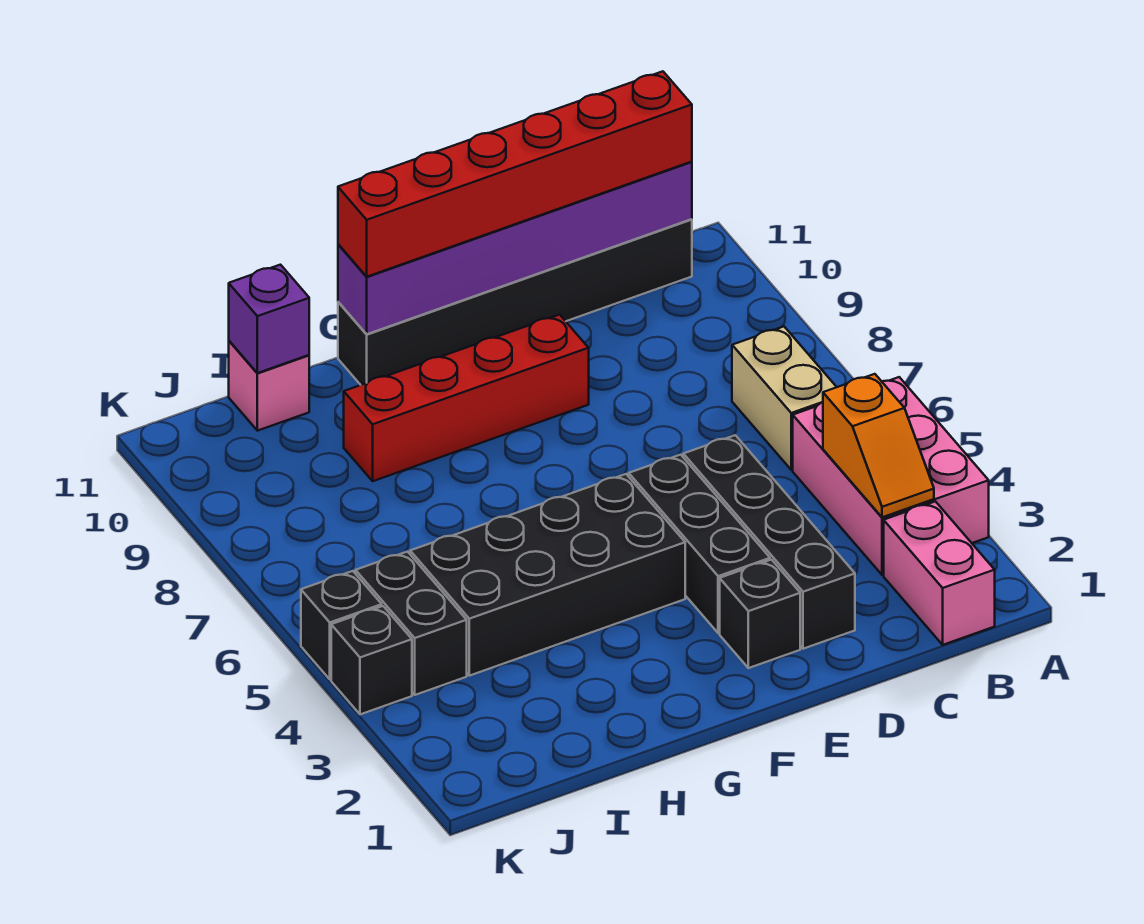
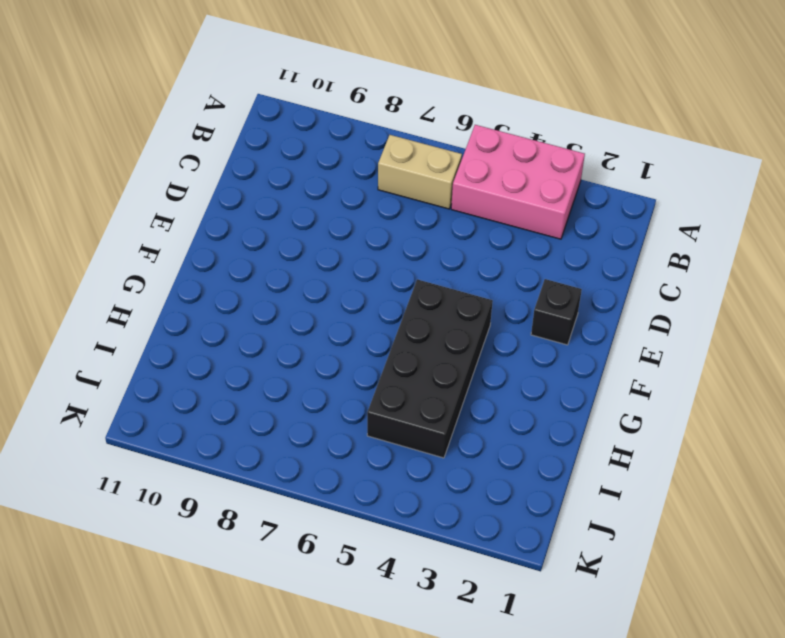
none -> pink brick B1:B2 level 1
none -> black brick B11:G11 level 1
none -> black brick D2:D5 level 1

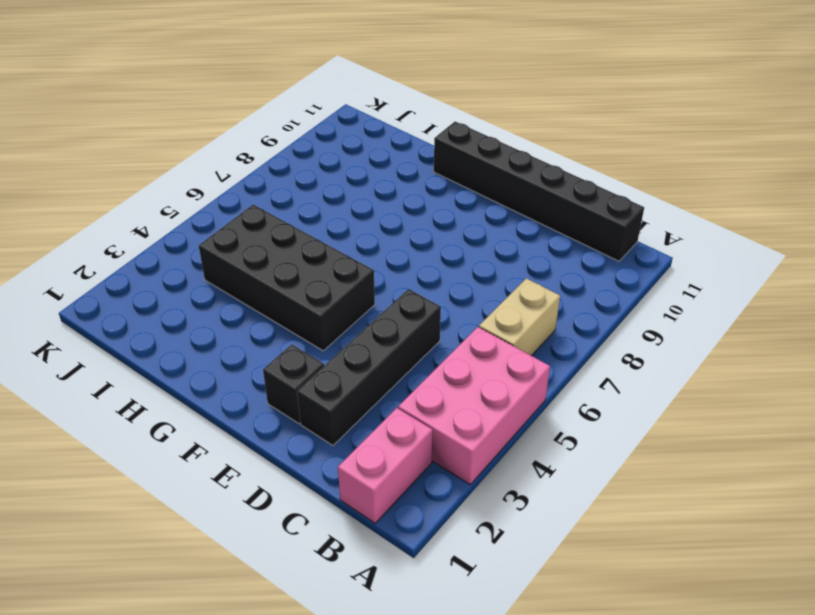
none -> black brick E3:E5 level 1
none -> red brick E9:H9 level 1
none -> pink brick I11 level 1

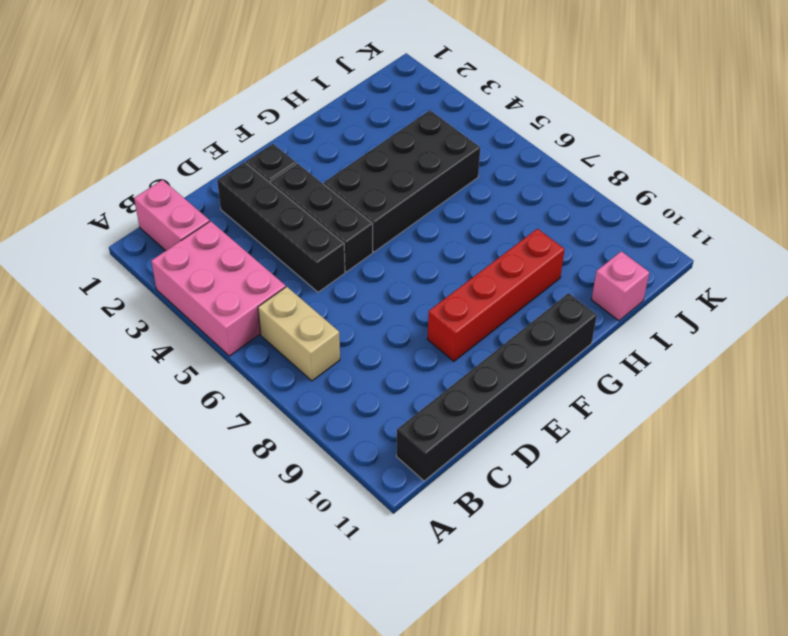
none -> black brick J4:J5 level 1
none -> black brick K4 level 1
none -> black brick K5 level 1

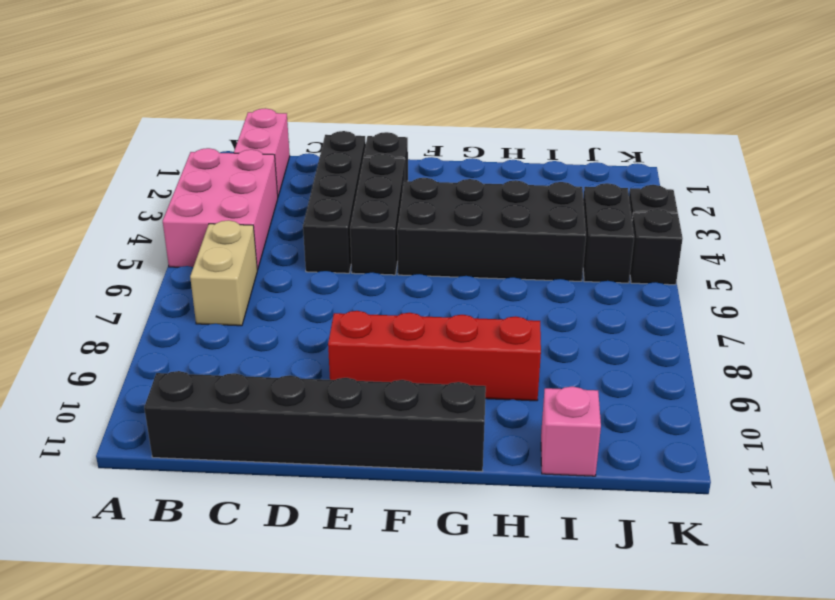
none -> orange slope B3:B4 level 2 top 4
none -> purple brick B11:G11 level 2
none -> purple brick I11 level 2

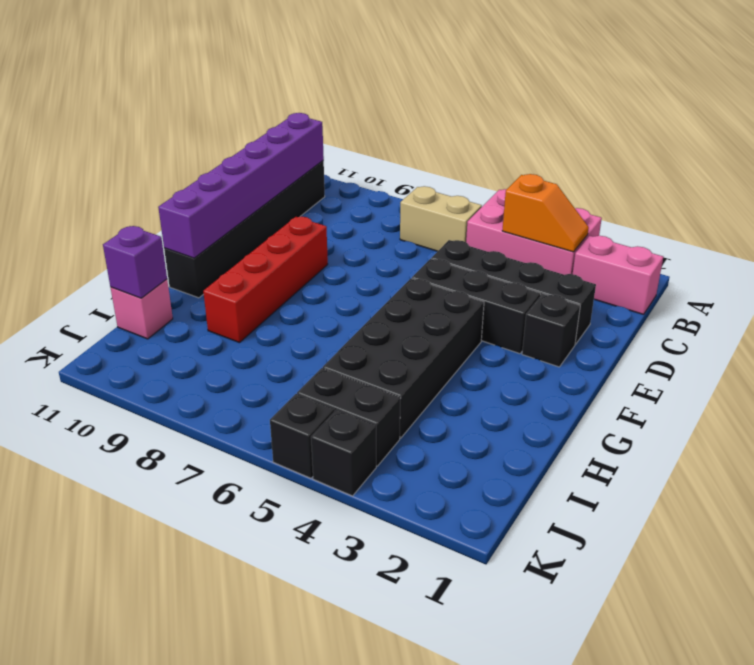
none -> red brick B11:G11 level 3

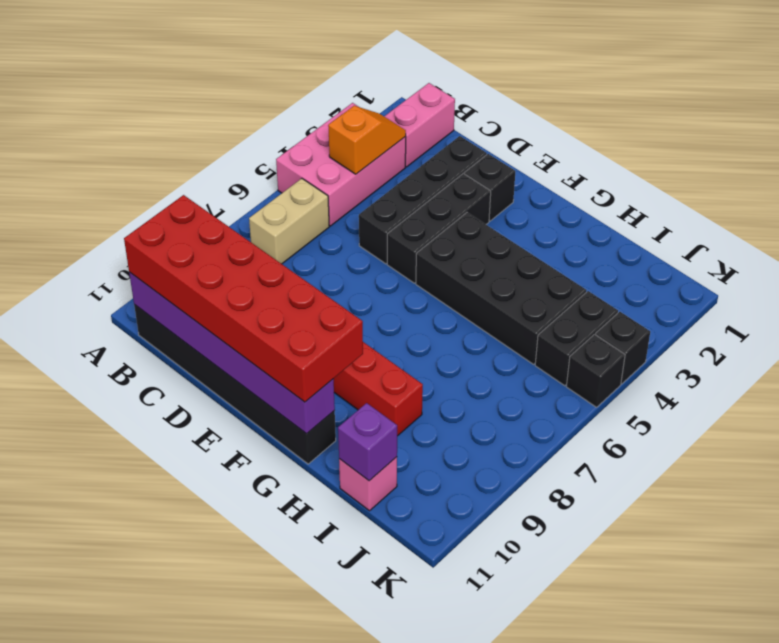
red brick B10:G11 level 3 -> red brick B11:G11 level 3

